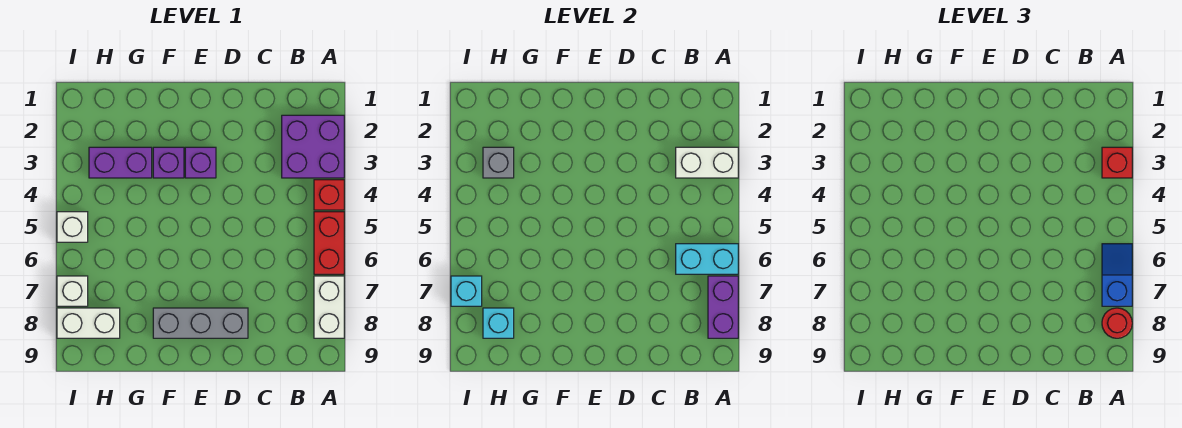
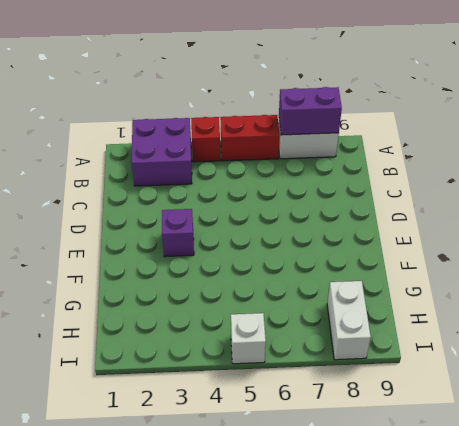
none -> grey brick D8:F8 level 1
none -> purple brick F3 level 1
none -> purple brick G3:H3 level 1

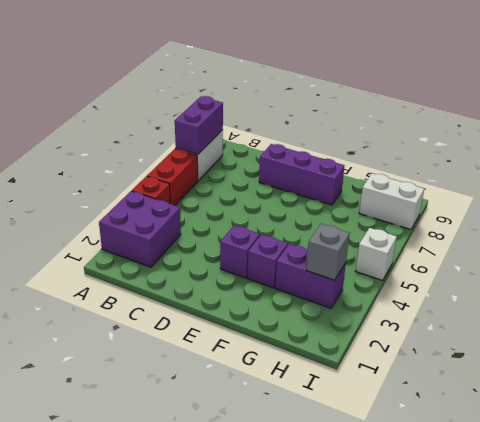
purple brick D8:F8 level 1 -> grey brick D8:F8 level 1
none -> white brick I7 level 1
none -> white brick A3:B3 level 2
none -> cyan brick A6:B6 level 2

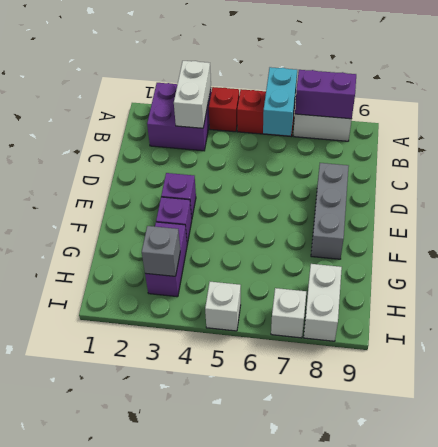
none -> cyan brick H8 level 2
none -> cyan brick I7 level 2
none -> red brick A3 level 3

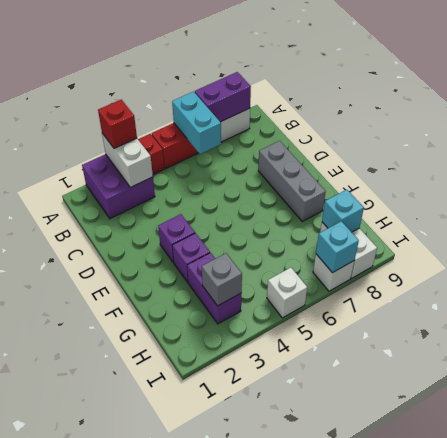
none -> blue slope A6:A7 level 3 top 7
none -> red round brick A8 level 3

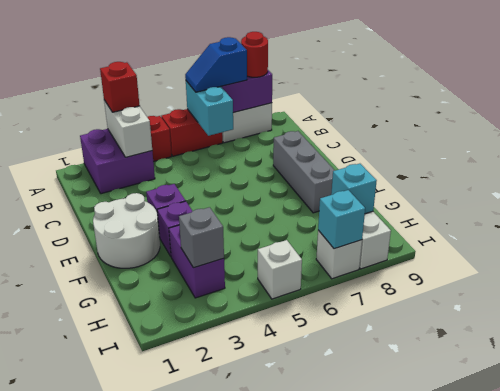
white round brick E1:F2 level 1 -> none

